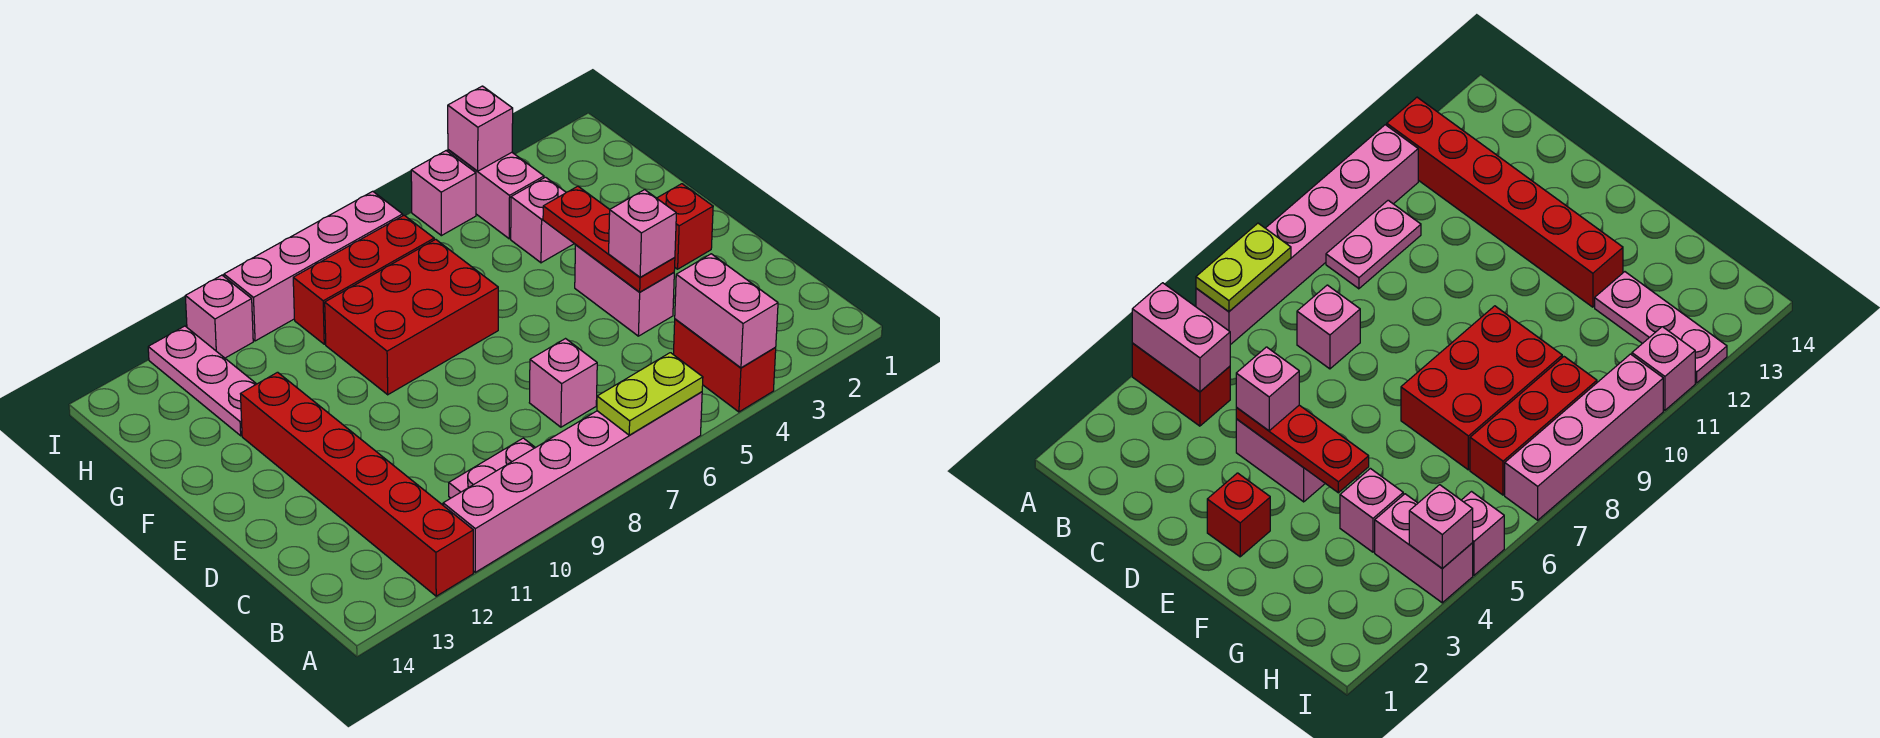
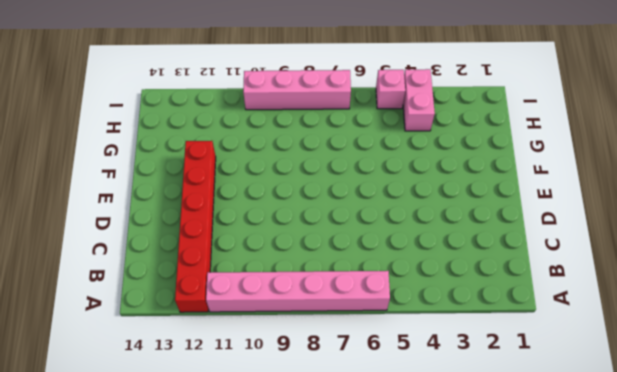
none -> red brick A4:B4 level 1
none -> pink plate B9:B10 level 1
none -> pink brick C7 level 1

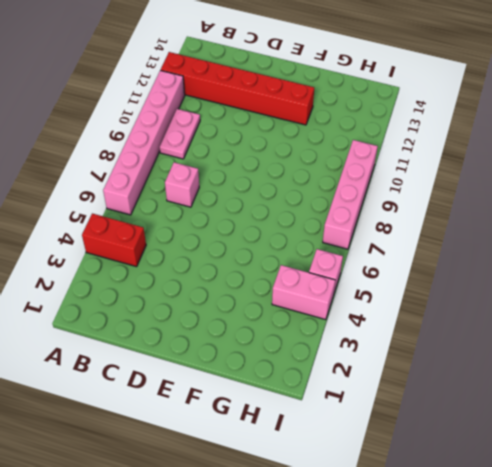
none -> pink brick D4:E4 level 1
none -> red brick E2 level 1
none -> red brick F7:G9 level 1

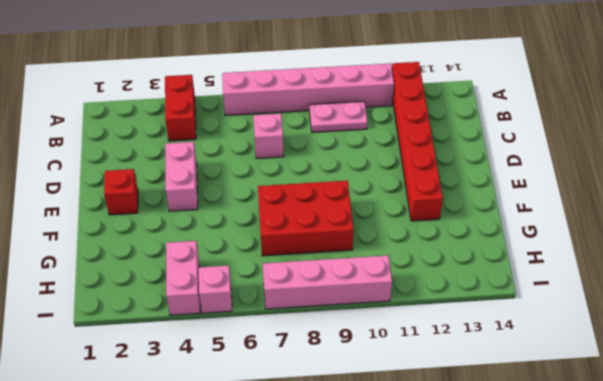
none -> pink brick G4 level 1
none -> pink plate G12:I12 level 1
none -> red brick H7:H9 level 1

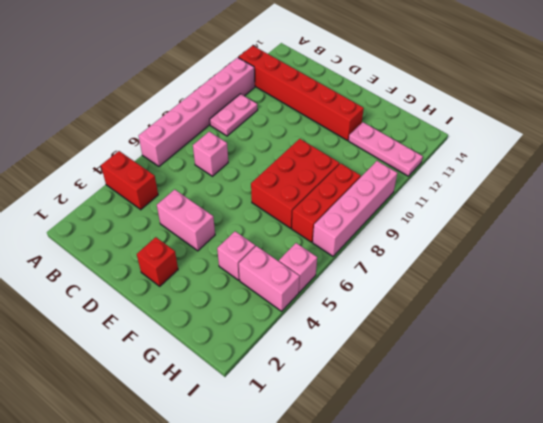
none -> pink brick I11 level 1
none -> pink brick A4:B4 level 2
none -> lime plate A6:A7 level 2

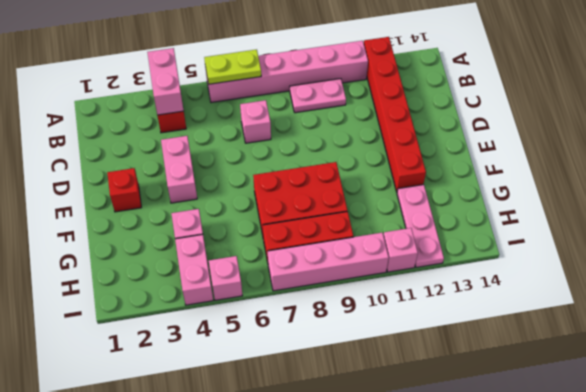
none -> red plate D4:F4 level 2
none -> pink brick I4 level 2
none -> pink brick D4 level 3

